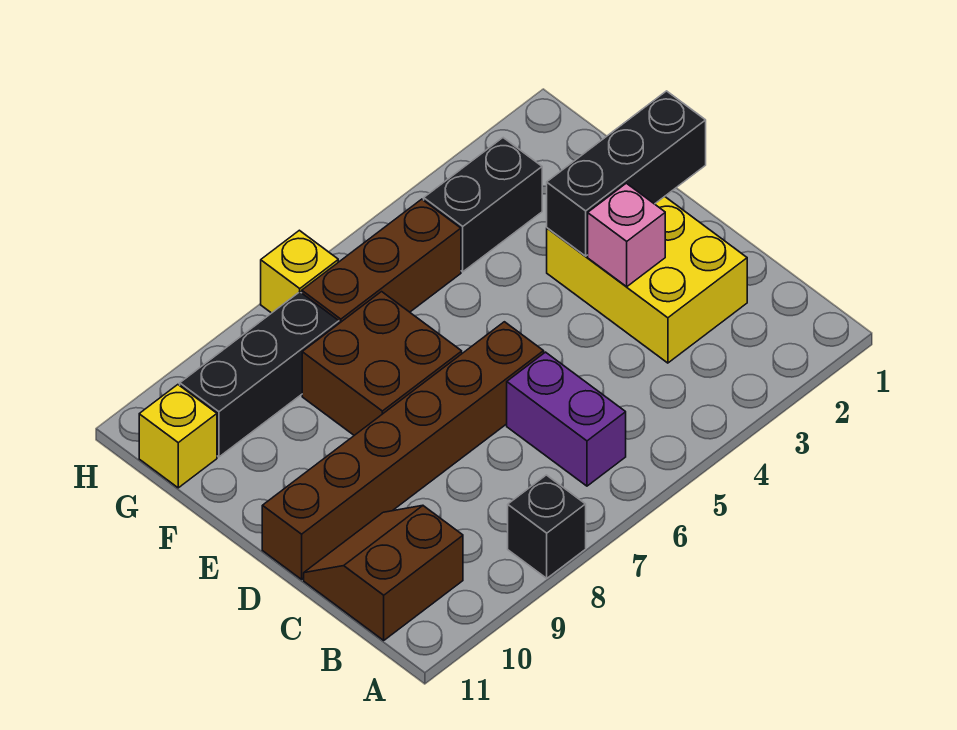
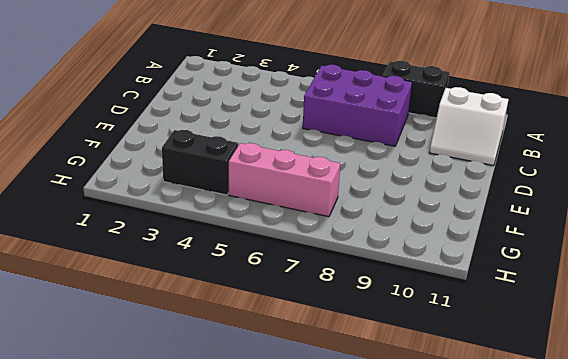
black brick A8:A9 level 1 -> black brick A8 level 1
purple brick B6:C8 level 1 -> purple brick B6:C6 level 1
white slope B10:C11 level 1 top B -> brown slope B10:C11 level 1 top B
pink brick G5:G7 level 1 -> brown brick G5:G7 level 1
none -> yellow brick C2:E3 level 1
none -> brown brick D6:D11 level 1
none -> brown brick E7:F8 level 1

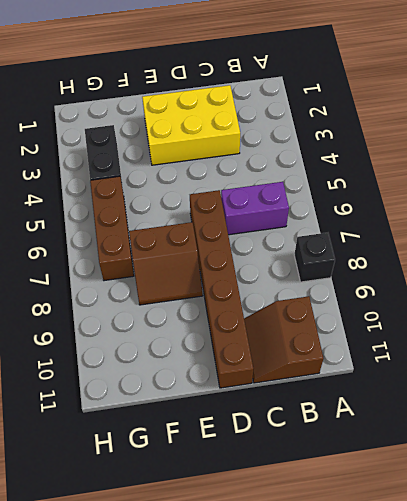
brown slope E7:F8 level 1 top 7 -> brown brick E7:F8 level 1
none -> black brick G8:G10 level 1
none -> yellow brick G11 level 1
none -> yellow brick H7 level 1

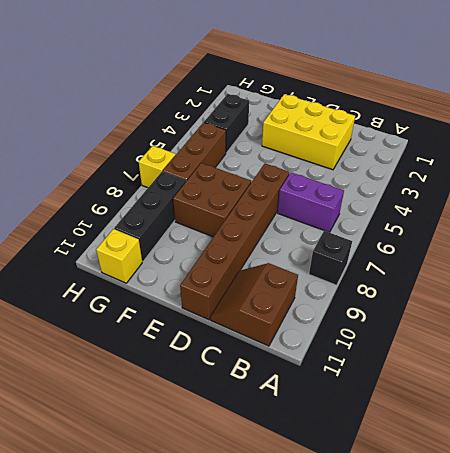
none -> pink brick D3 level 2
none -> black brick E1:E3 level 2

